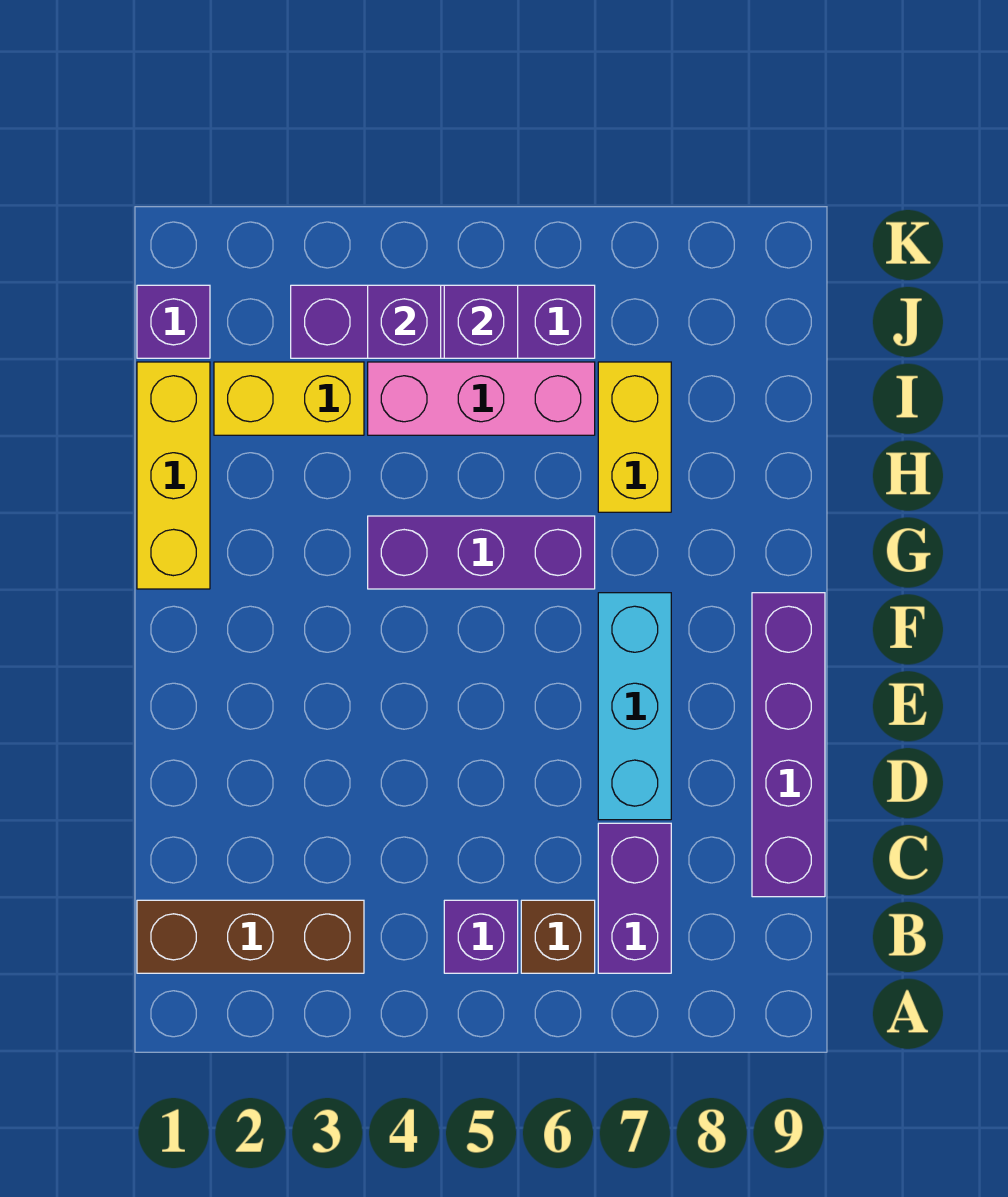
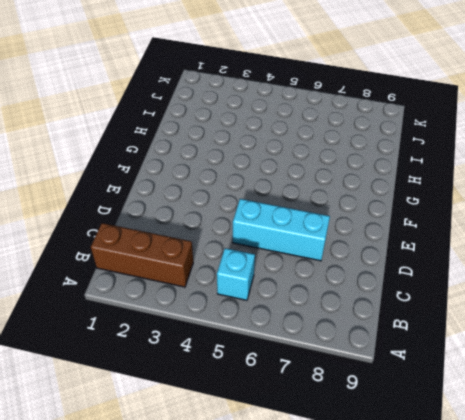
cyan brick B5 level 1 -> purple brick B5 level 1
cyan brick D5:D7 level 1 -> cyan brick D7:F7 level 1
none -> brown brick B6 level 1
none -> purple brick B7:C7 level 1
none -> purple brick C9:F9 level 1

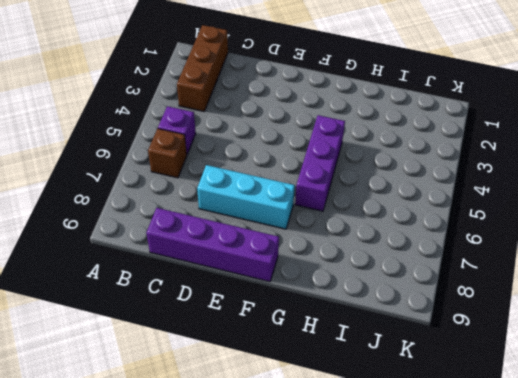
none -> purple brick B7:C7 level 1
none -> yellow brick G1:I1 level 1
none -> yellow brick H7:I7 level 1

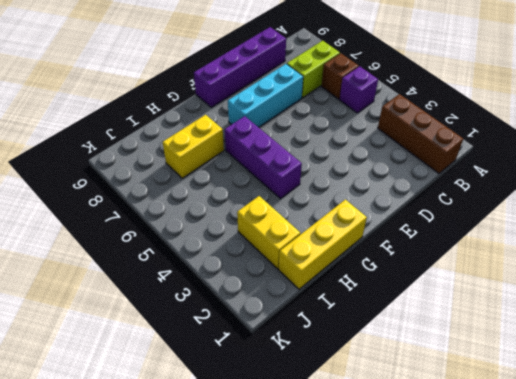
lime brick B7:C7 level 1 -> purple brick B7:C7 level 1
none -> pink brick I4:I6 level 1
none -> purple brick J1 level 1
none -> purple brick J3:J6 level 1

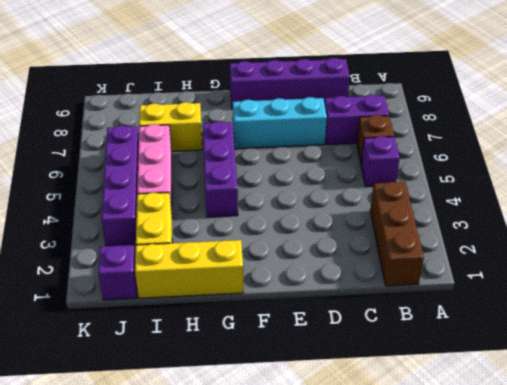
none -> purple brick J4 level 2
none -> purple brick J5 level 2

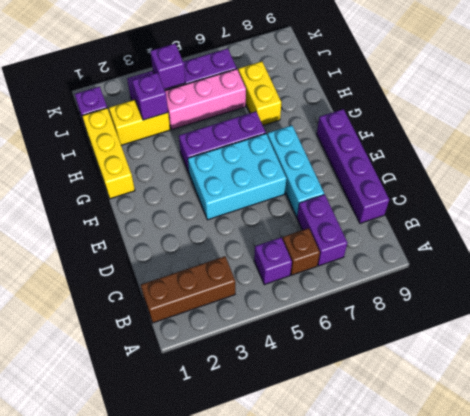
cyan brick E4:F6 level 1 -> none
purple brick I3 level 2 -> purple brick J5 level 2

